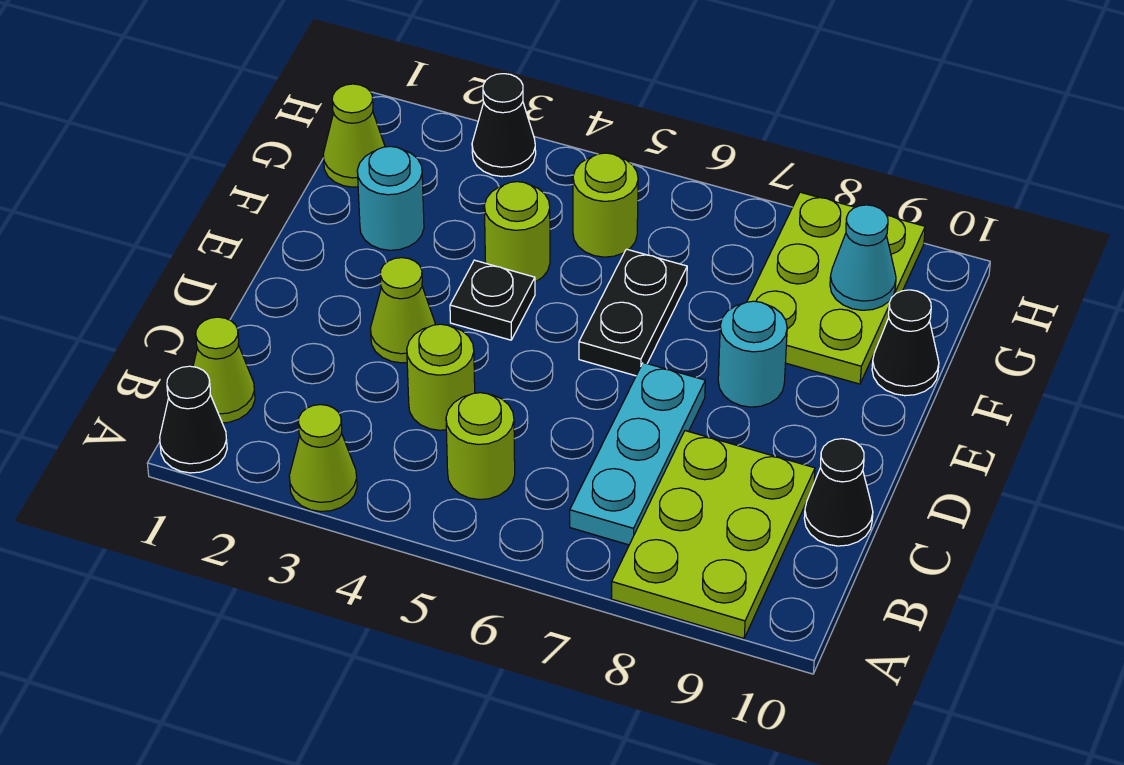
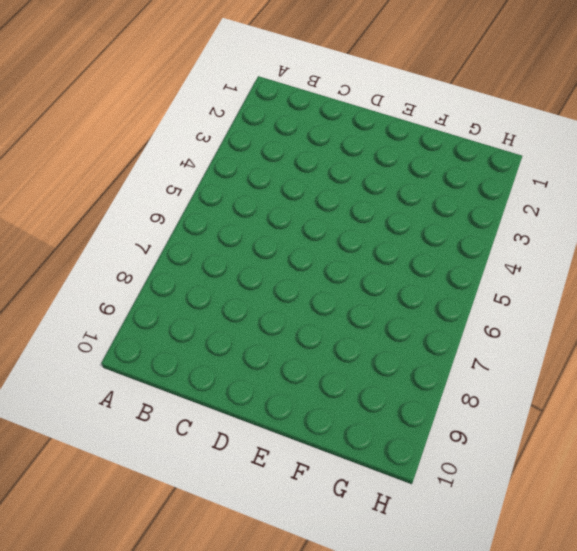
none -> black cone A1 level 1
none -> lime cone A3 level 1
none -> lime plate A8:C9 level 1

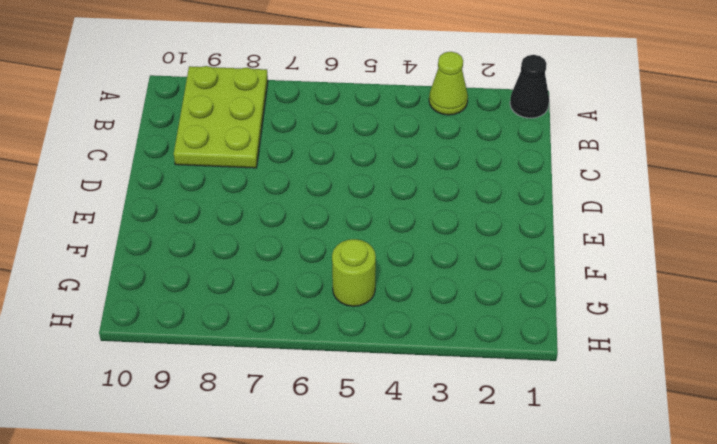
none -> lime cone B1 level 1
none -> lime round brick B5 level 1
none -> cyan plate B7:D7 level 1

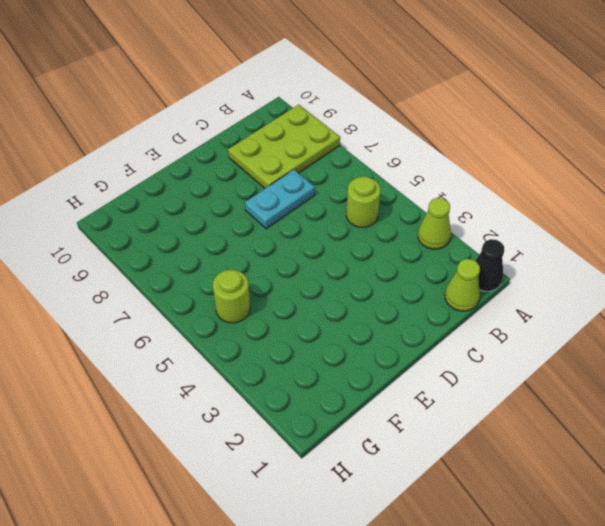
cyan plate C7:D7 level 1 -> cyan plate B7:D7 level 1
none -> lime round brick C4 level 1
none -> black cone C10 level 1
none -> lime cone D3 level 1

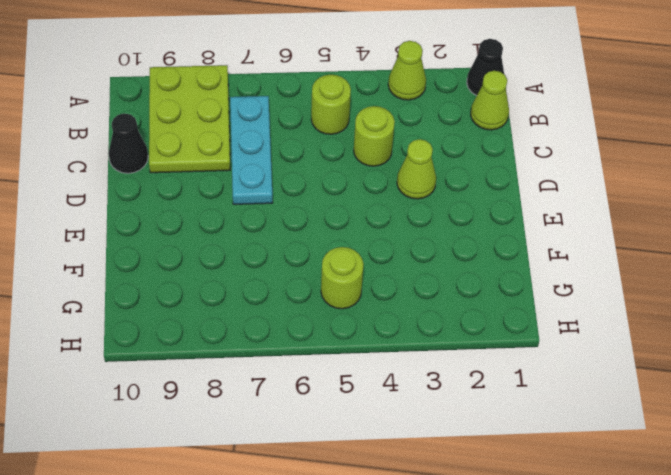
none -> black plate E4 level 1
none -> black plate E6:F6 level 1
none -> cyan round brick E8 level 1

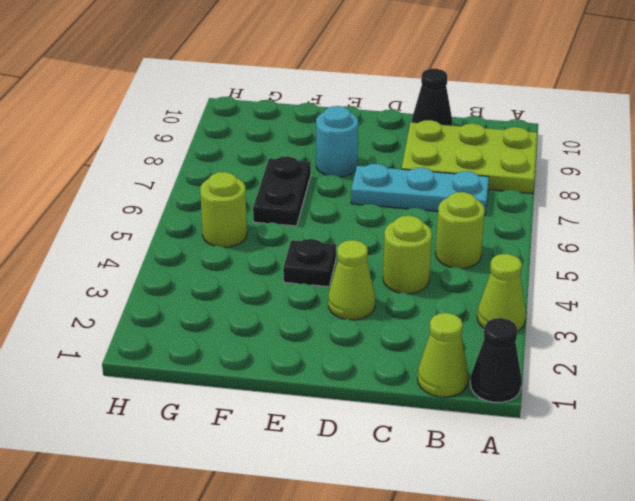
black plate F6:F7 level 1 -> black plate E6:F6 level 1
none -> cyan round brick F2 level 1
none -> lime round brick F4 level 1
none -> lime plate F8:H9 level 1

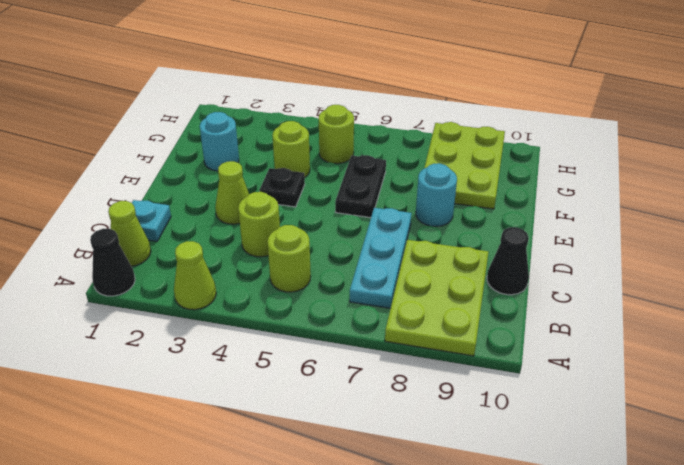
cyan plate C1 level 1 -> none
none -> black cone F10 level 1
none -> lime cone G1 level 1
none -> black cone H3 level 1

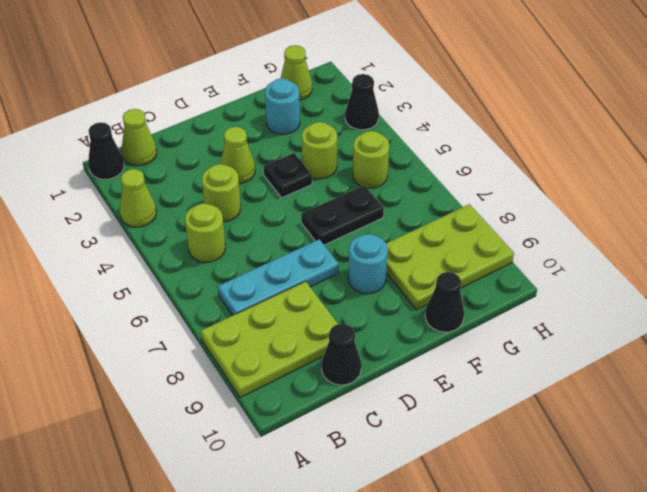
none -> cyan cone G9 level 2

